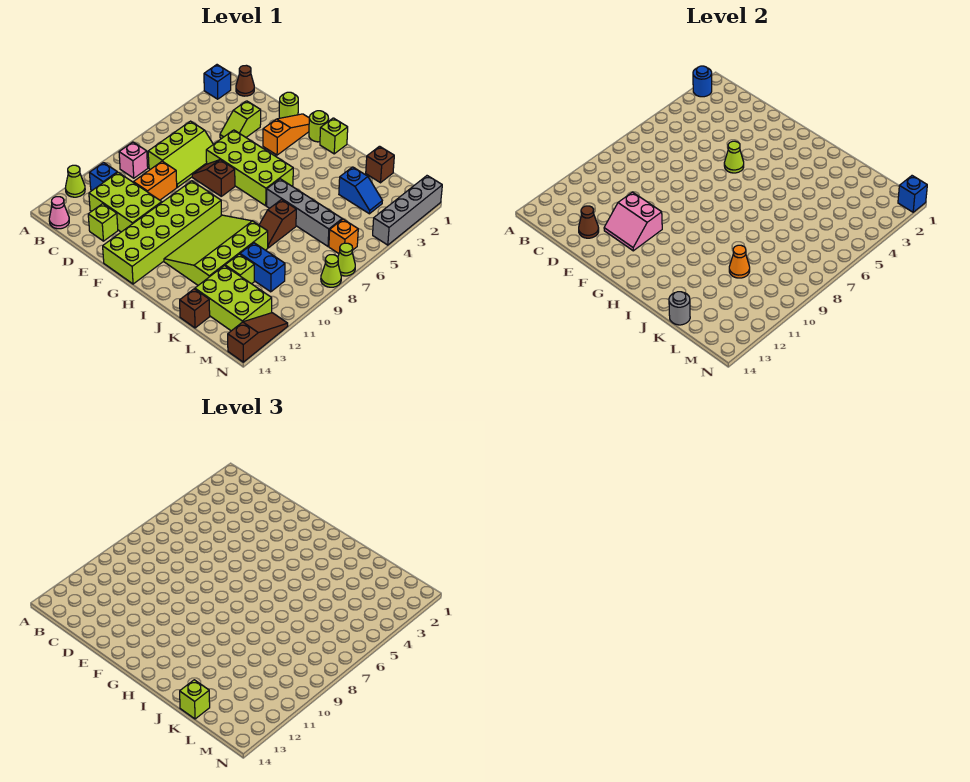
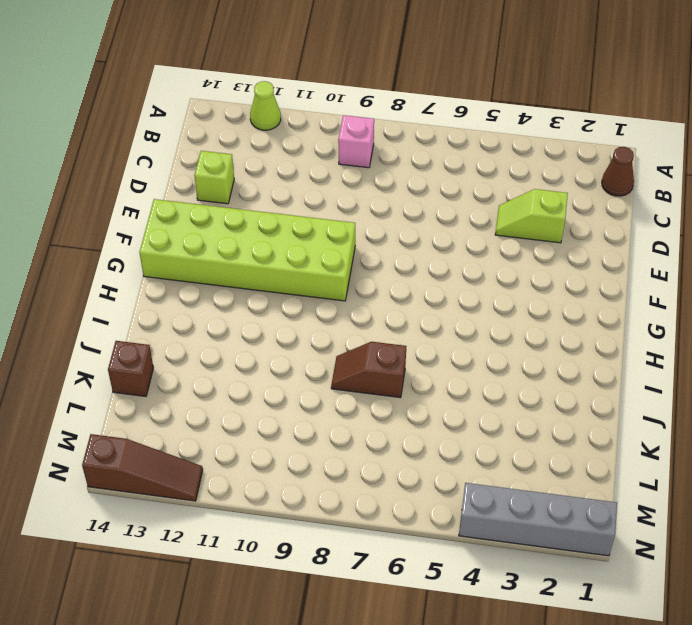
none -> blue brick A2 level 1
none -> blue brick B11 level 1
none -> pink cone B14 level 1
none -> lime slope C6:D8 level 1 top C

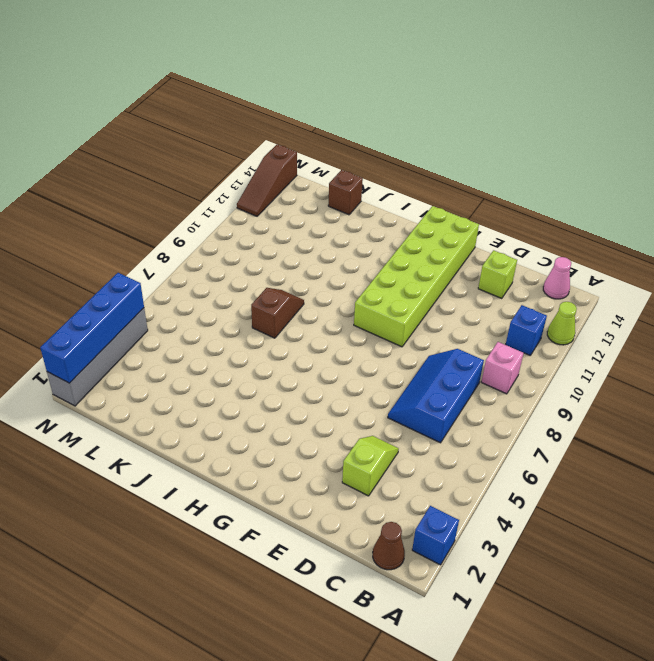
blue slope C6:D8 level 1 top C -> lime slope C6:D8 level 1 top C
blue brick N1:N4 level 2 -> blue brick N1 level 2
none -> lime brick C11:E12 level 1
none -> orange brick D9:D10 level 1
none -> lime round brick E1 level 1
none -> lime brick E5:H6 level 1

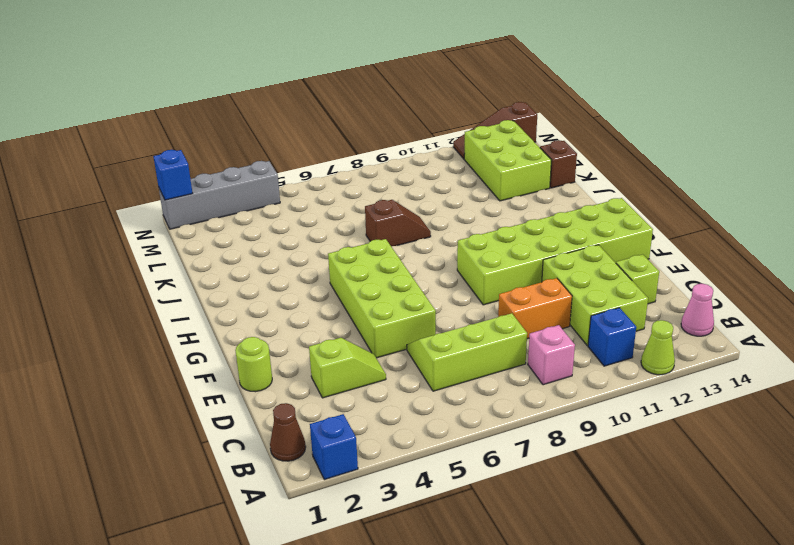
none -> brown slope E7:F7 level 1 top F
none -> orange slope F1:F3 level 1 top 3
none -> lime round brick G1 level 1
none -> lime brick H1 level 1

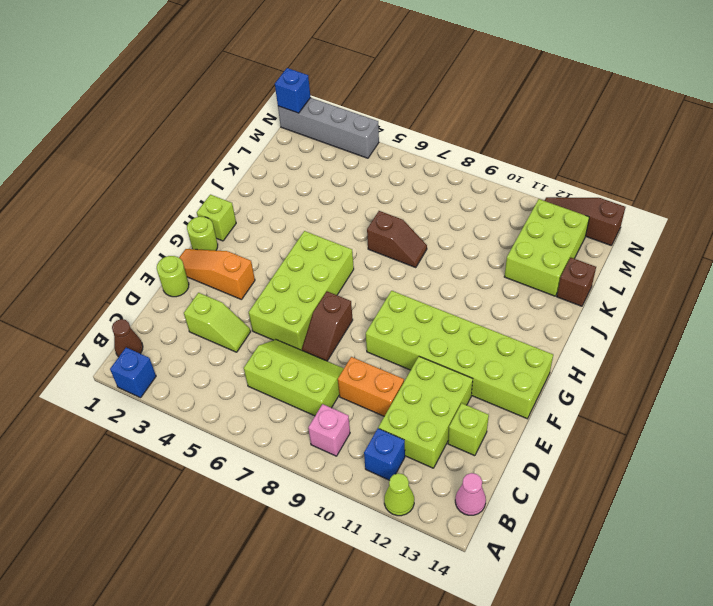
none -> lime slope H9:J12 level 1 top J
none -> grey brick I6:L6 level 1
none -> brown brick K1 level 1
none -> blue slope K3:L3 level 1 top K

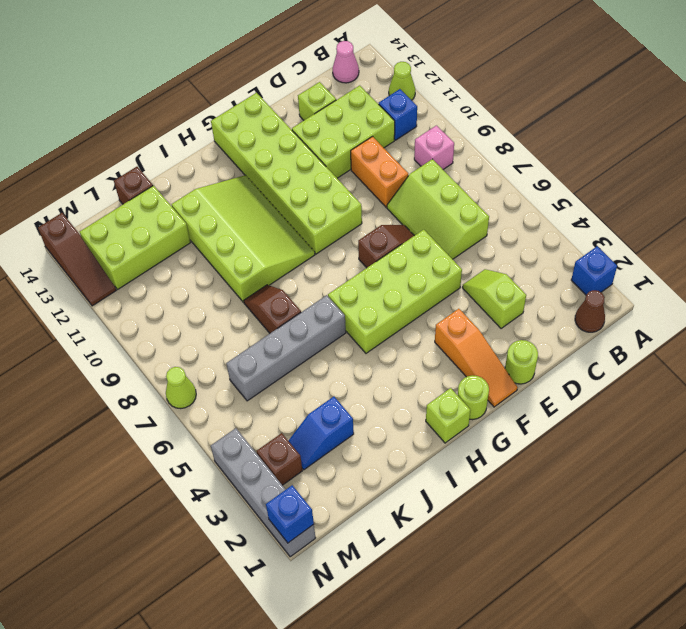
brown brick M3 level 1 -> brown brick K1 level 1
none -> blue brick K10:L10 level 1
none -> lime brick K11 level 1
none -> orange brick M6 level 1
none -> lime cone N8 level 1

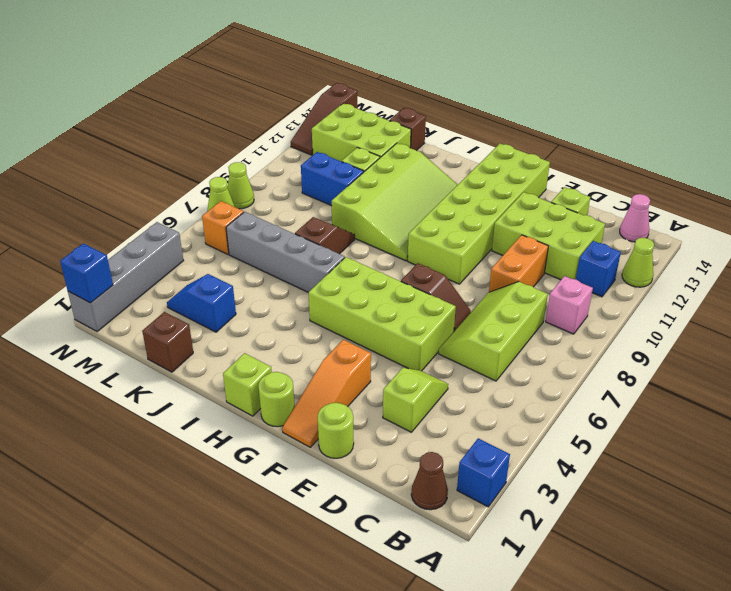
none -> blue round brick A2 level 2
none -> brown cone D13 level 2
none -> pink slope E11:F12 level 2 top 11
none -> lime cone F5 level 2

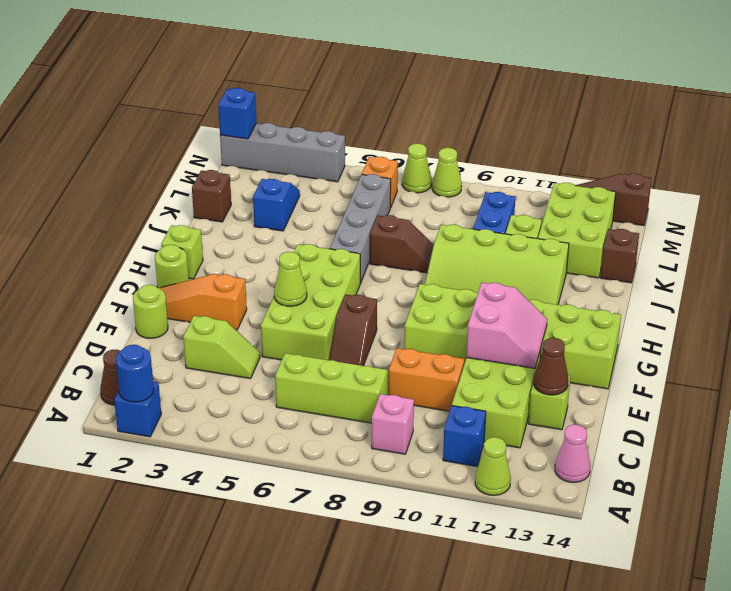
none -> orange cone K10 level 2
none -> grey round brick K14 level 2
none -> lime brick K14 level 3

